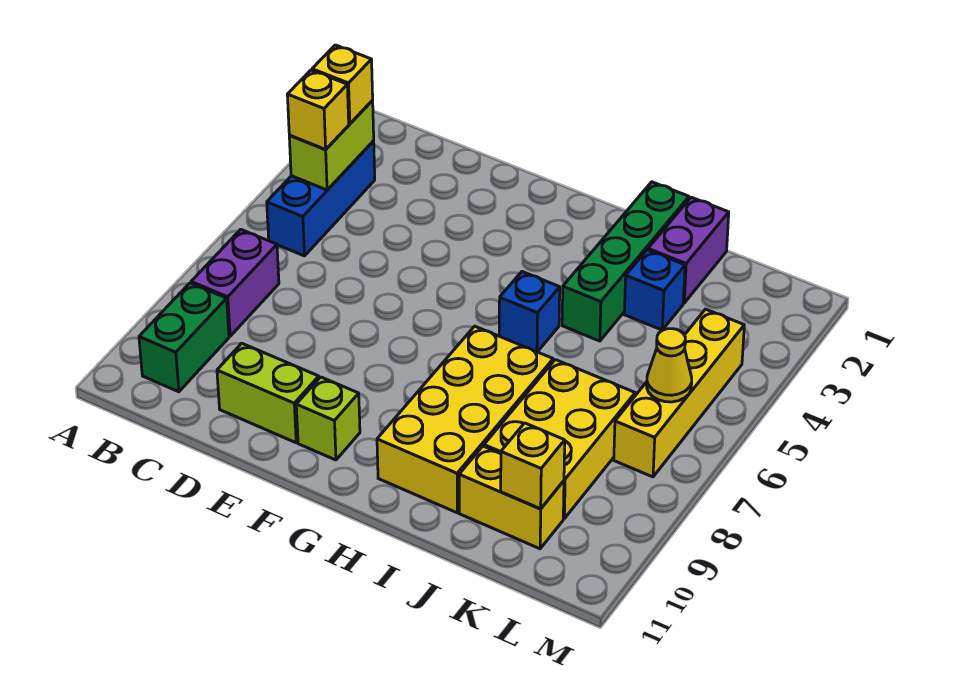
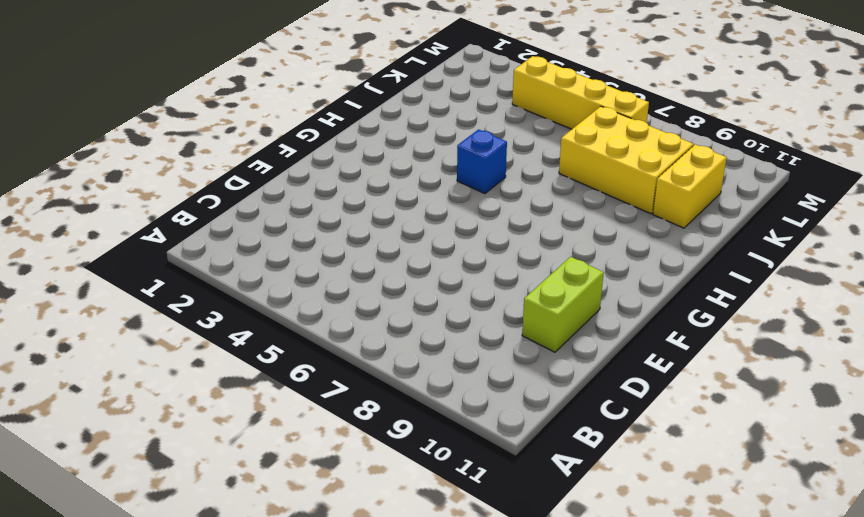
none -> blue brick B3:B5 level 1
none -> purple brick B7:B8 level 1
none -> green brick B9:B10 level 1

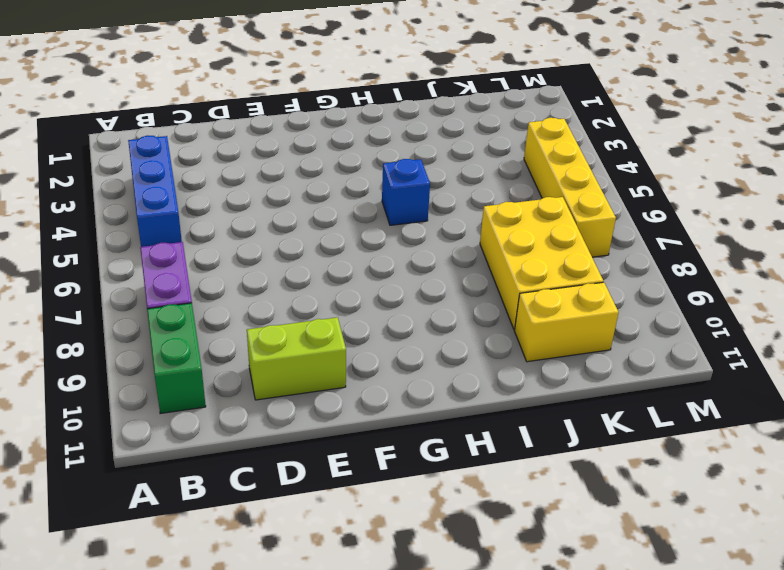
none -> lime brick F10 level 1
none -> yellow brick H7:I10 level 1
none -> green brick I1:I4 level 1

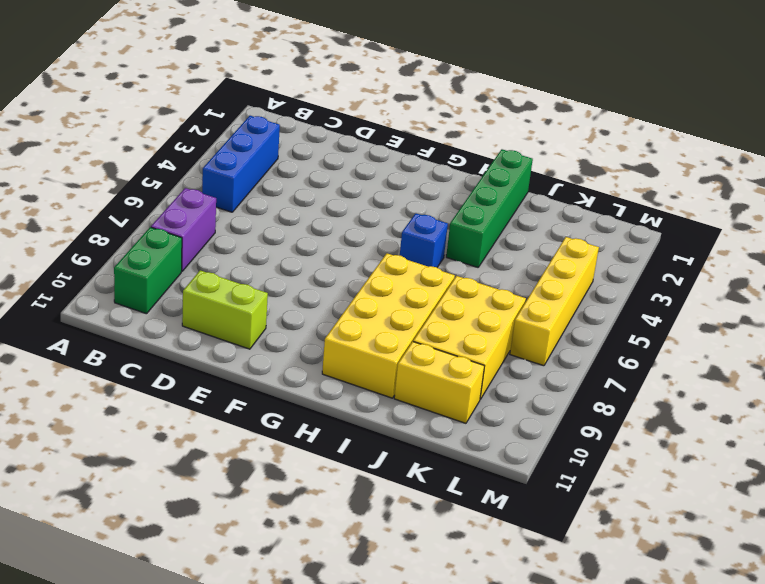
none -> lime brick F10 level 1
none -> purple brick J1:J2 level 1
none -> blue brick J3 level 1

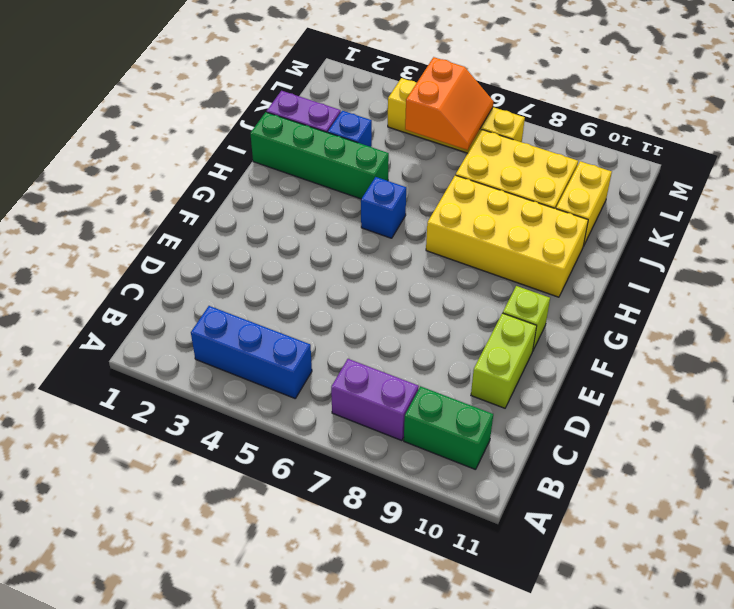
orange slope K5:L6 level 2 top 5 -> yellow cone L6 level 2
none -> lime brick B3:B4 level 2
none -> yellow brick K10 level 2
none -> yellow brick B3 level 3

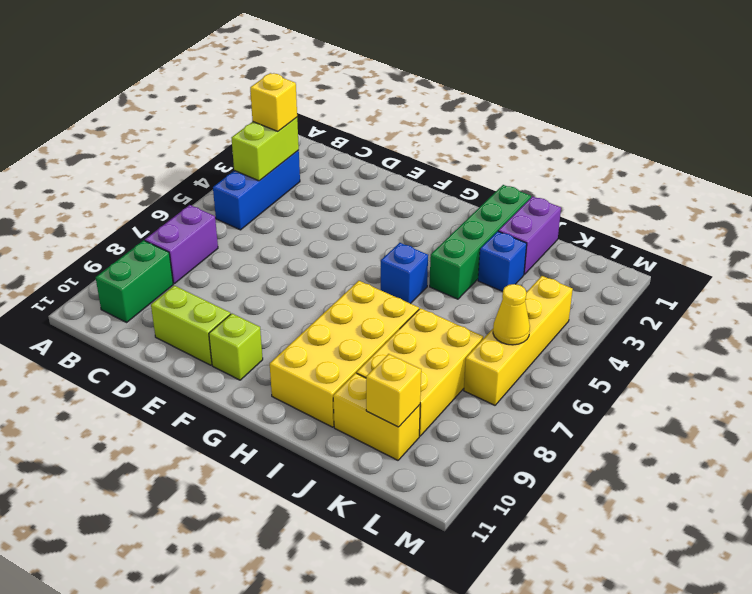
none -> yellow brick B4 level 3

